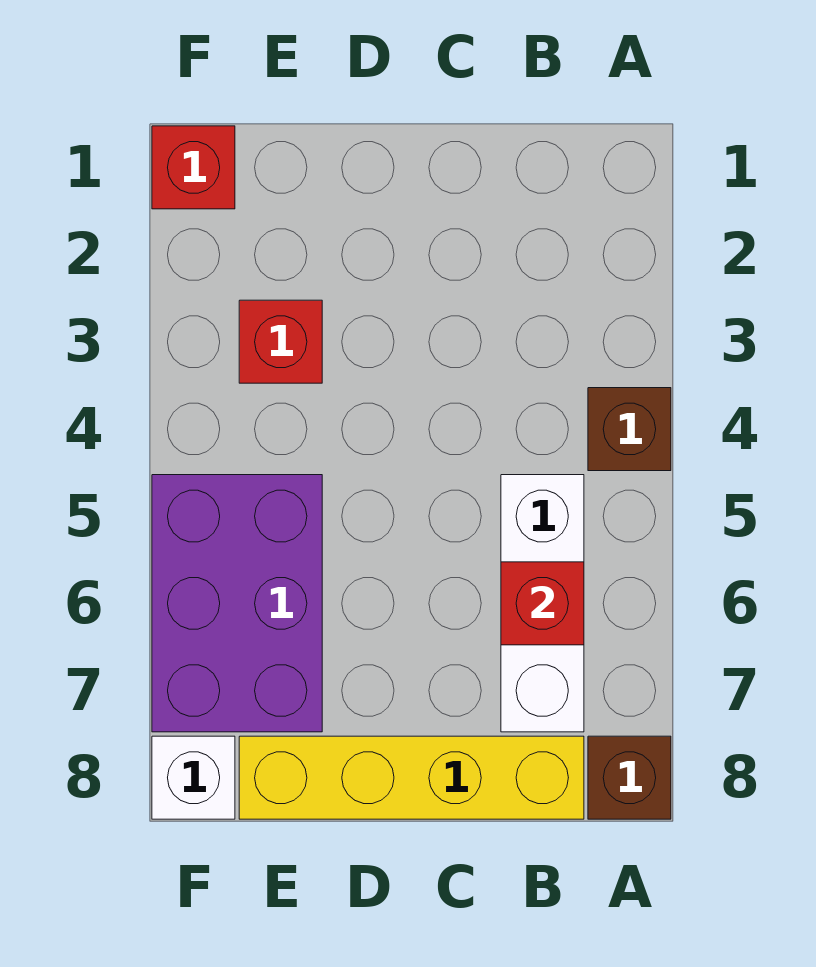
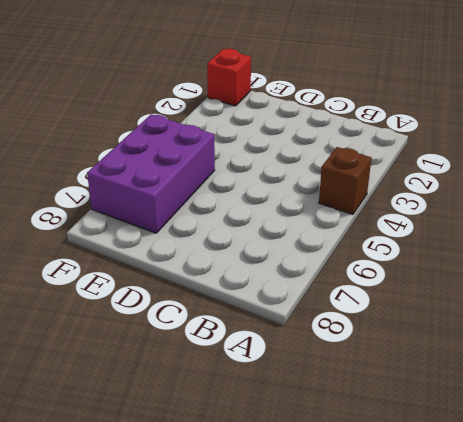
none -> brown brick A8 level 1
none -> white brick B5:B7 level 1

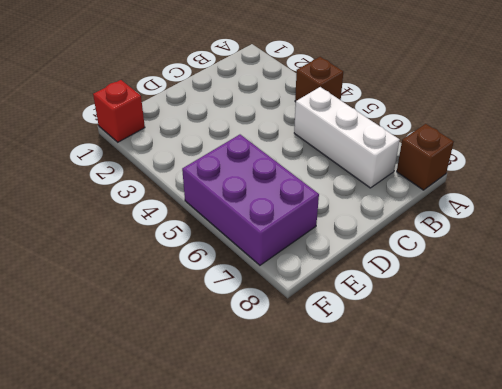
none -> yellow brick B8:E8 level 1
none -> red brick E3 level 1

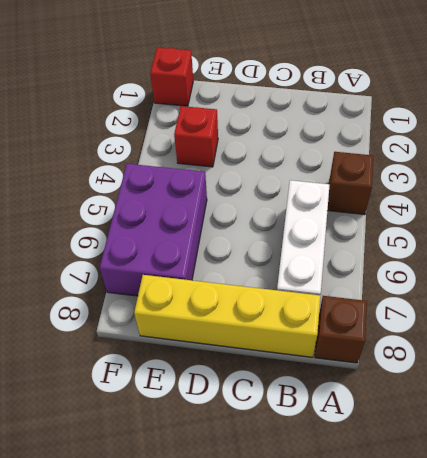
none -> white brick F8 level 1
none -> red brick B6 level 2

